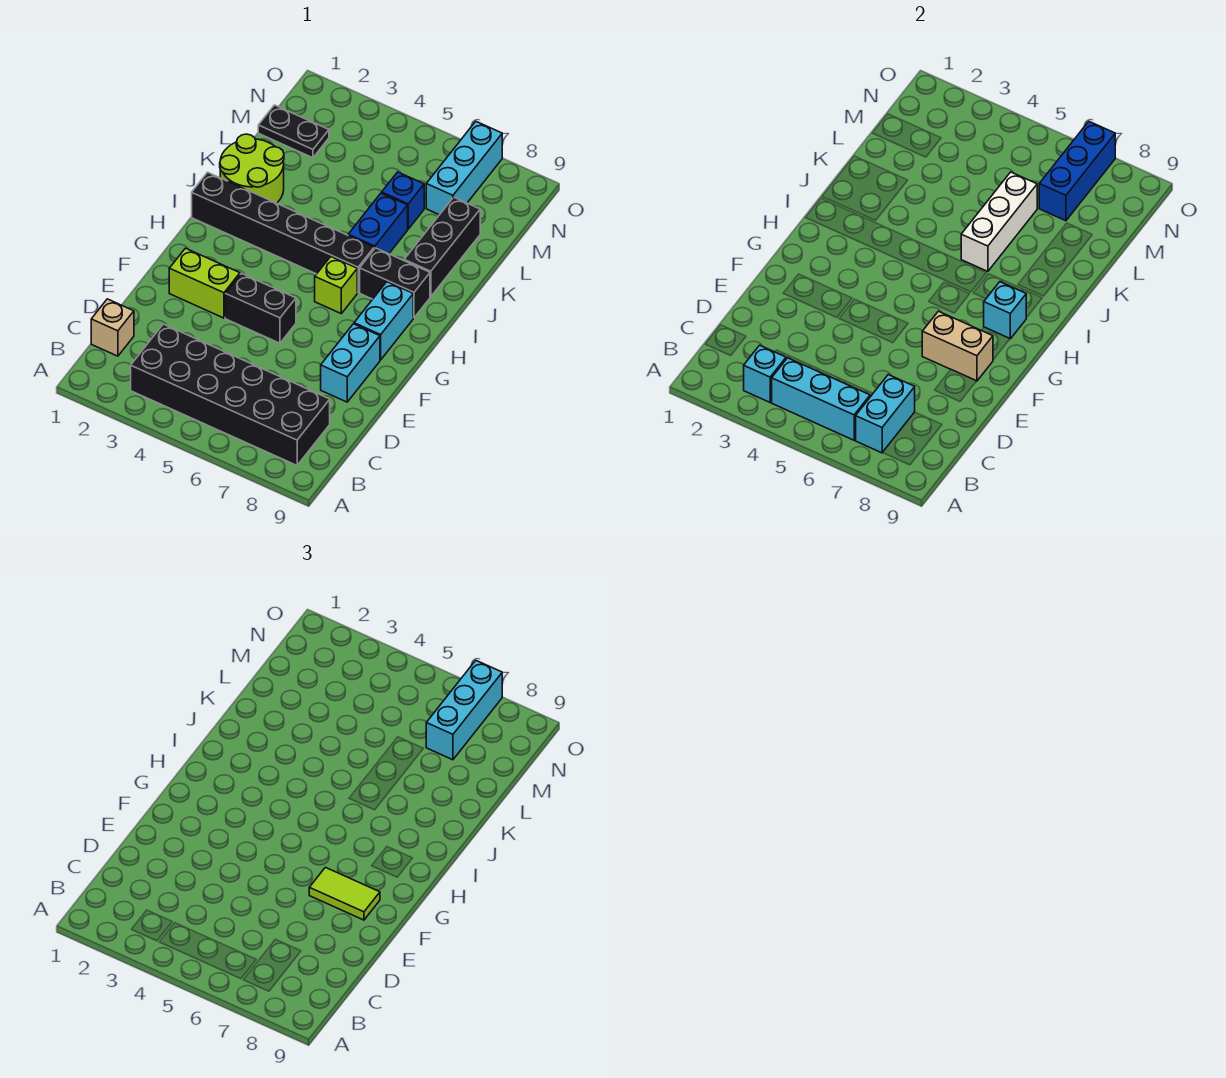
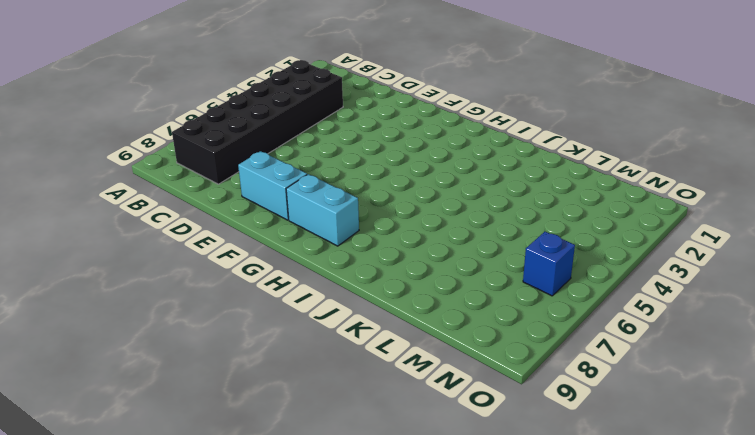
blue brick N6 level 1 -> blue brick L6 level 1
none -> tan brick C1 level 1
none -> lime brick F2:F3 level 1
none -> black brick F4:F5 level 1

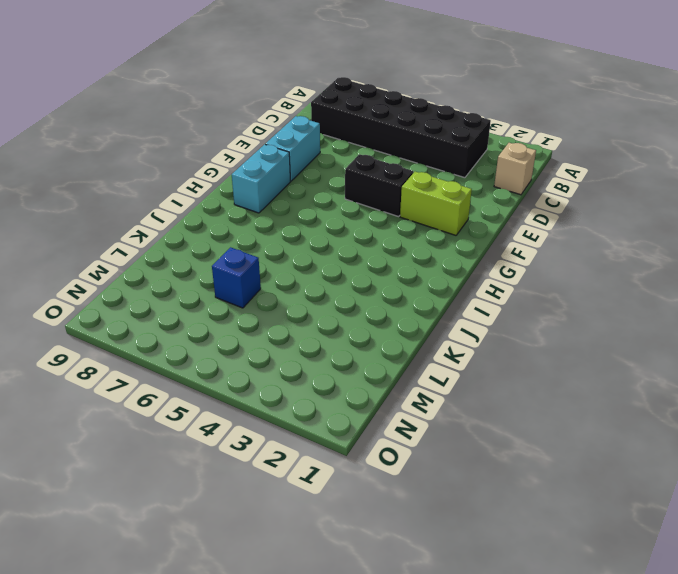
none -> lime brick H6 level 1
none -> black brick I1:I6 level 1
none -> black brick I7:I8 level 1

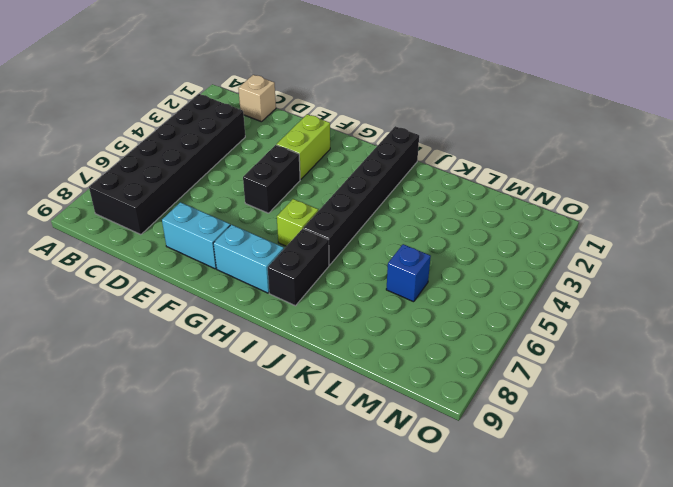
none -> lime round brick J1:K2 level 1
none -> blue brick J6:K6 level 1
none -> black brick J8:L8 level 1

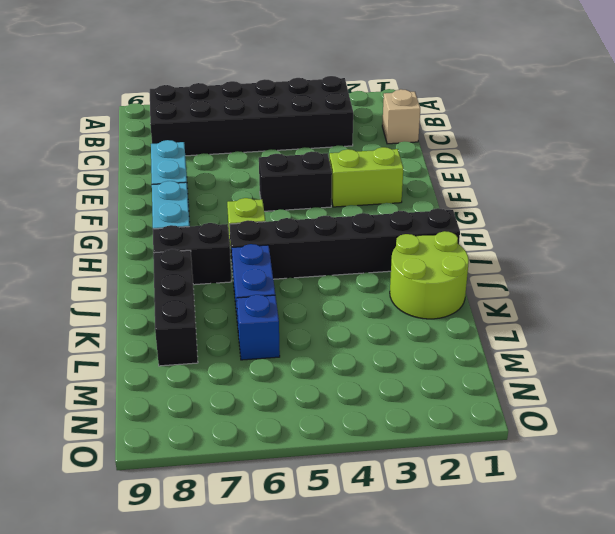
none -> black plate M1:M2 level 1
none -> cyan brick M7:O7 level 1
none -> cyan brick B3 level 2

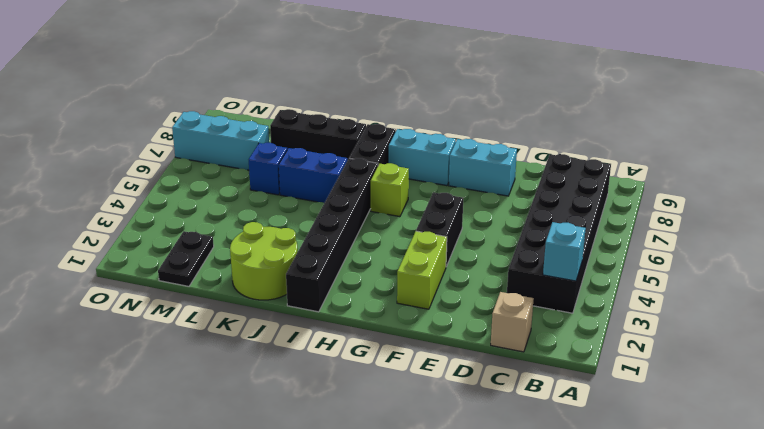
none -> cyan brick B4:B6 level 2
none -> cyan brick B7:C7 level 2
none -> tan brick F7:F8 level 2

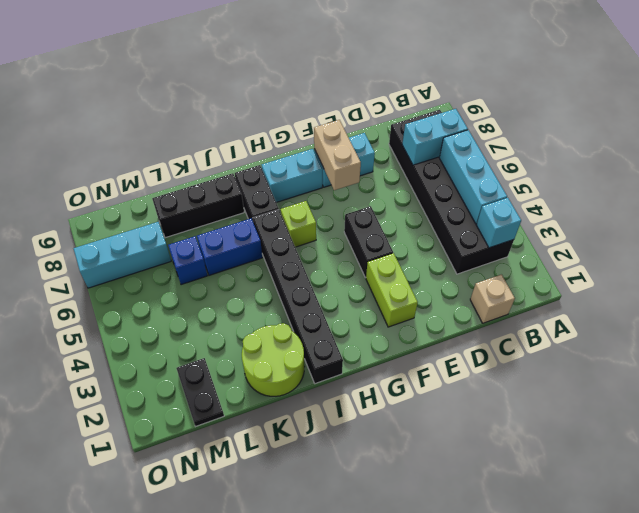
none -> cyan brick H8 level 2
none -> white brick J6:L6 level 2
none -> blue brick M7:O7 level 2

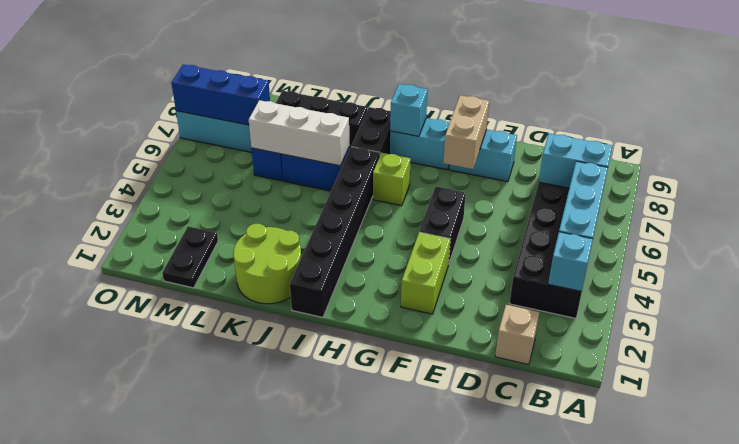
none -> lime tile F7:F8 level 3
none -> cyan brick M7:O7 level 3

